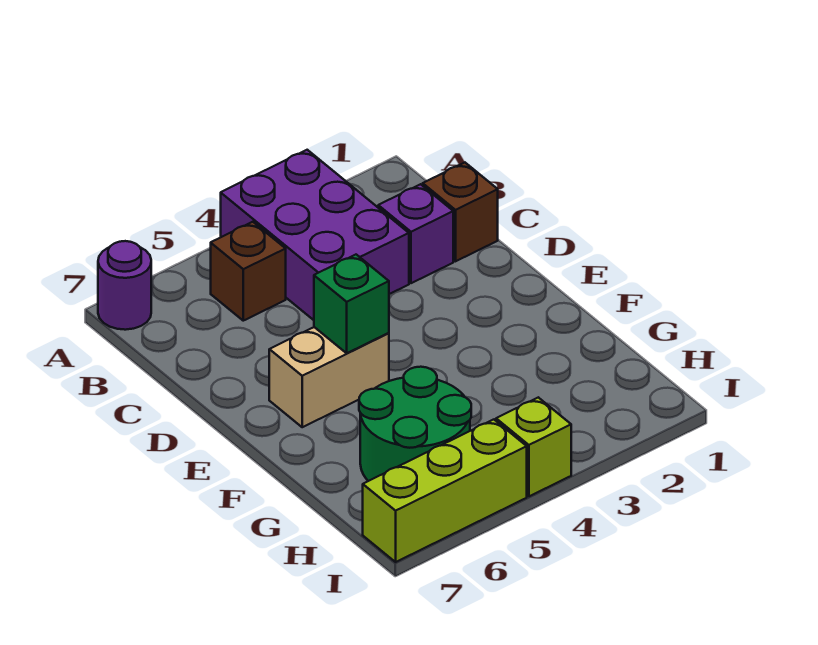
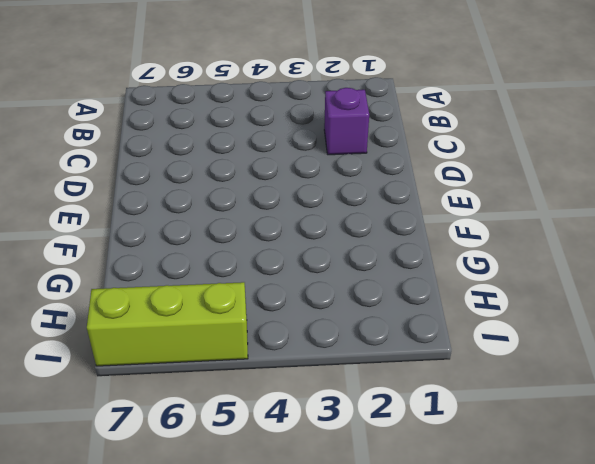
none -> purple brick A3:C4 level 1
none -> purple round brick A7 level 1

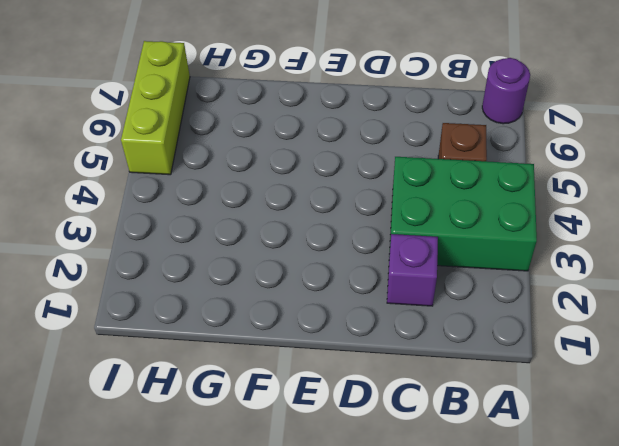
green brick A3:C4 level 1 -> purple brick A3:C4 level 1
none -> brown brick C1 level 1
none -> tan brick E5:E6 level 1

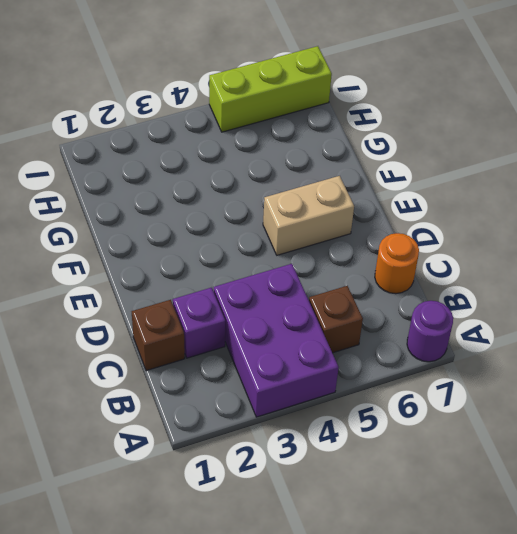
orange round brick C7 level 1 -> none
none -> green round brick G5:H6 level 1
none -> lime brick I4 level 1

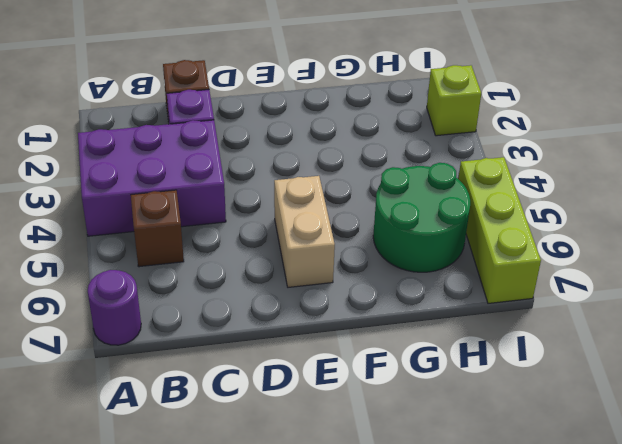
lime brick I2 level 1 -> lime brick I4 level 1
none -> green brick E5 level 2

